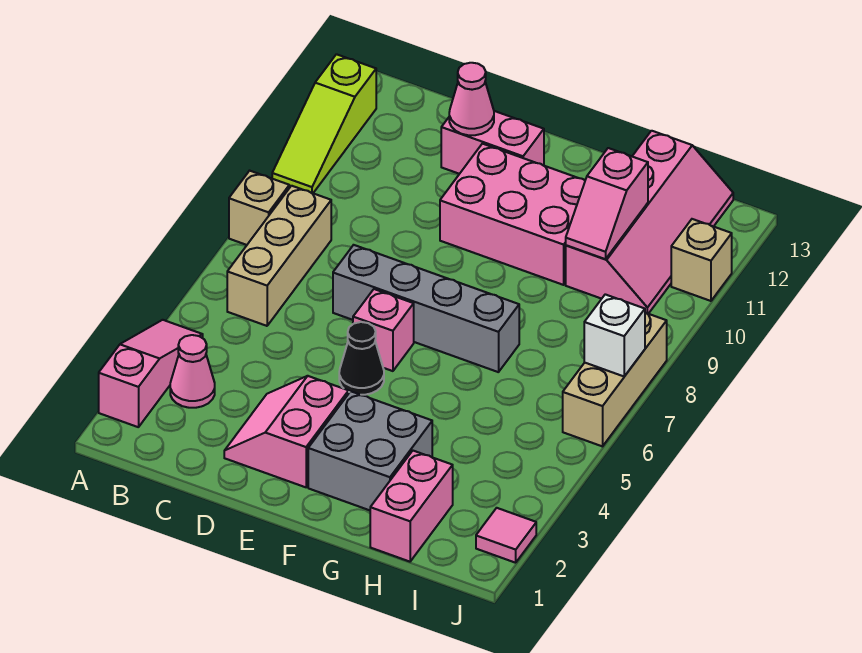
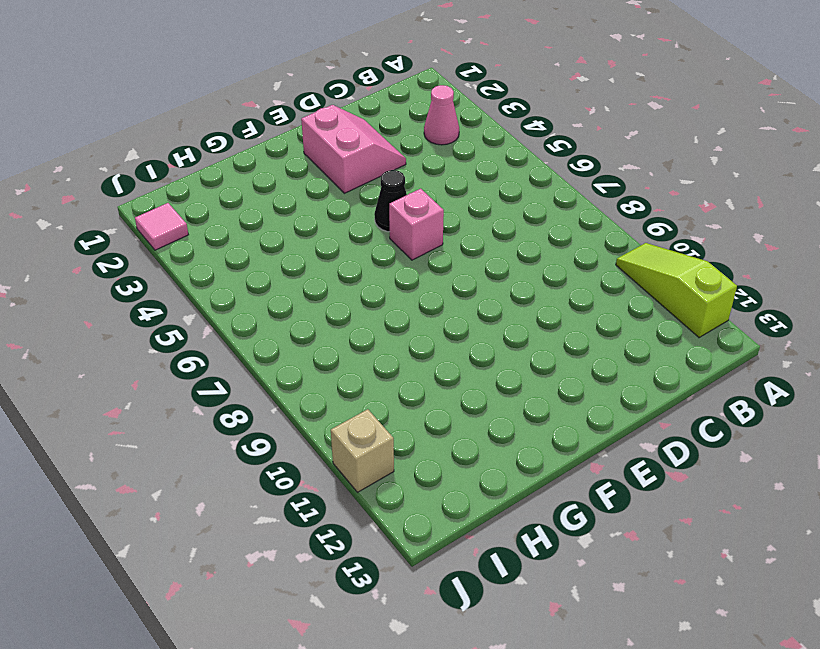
none -> pink slope A2:A4 level 1 top 2
none -> tan brick A8 level 1
none -> tan brick B6:B8 level 1

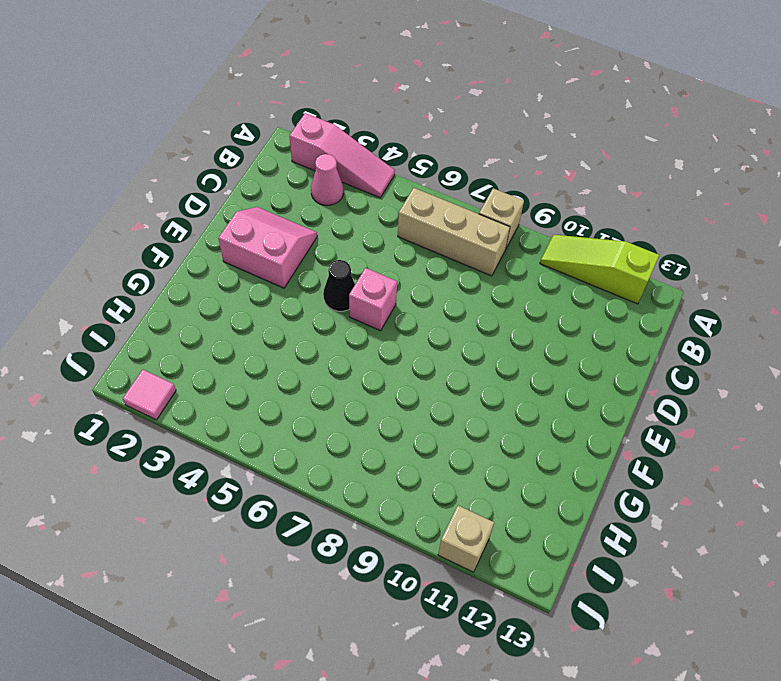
none -> grey brick D7:G7 level 1
none -> pink brick D12:E12 level 1
none -> pink brick E10:G11 level 1

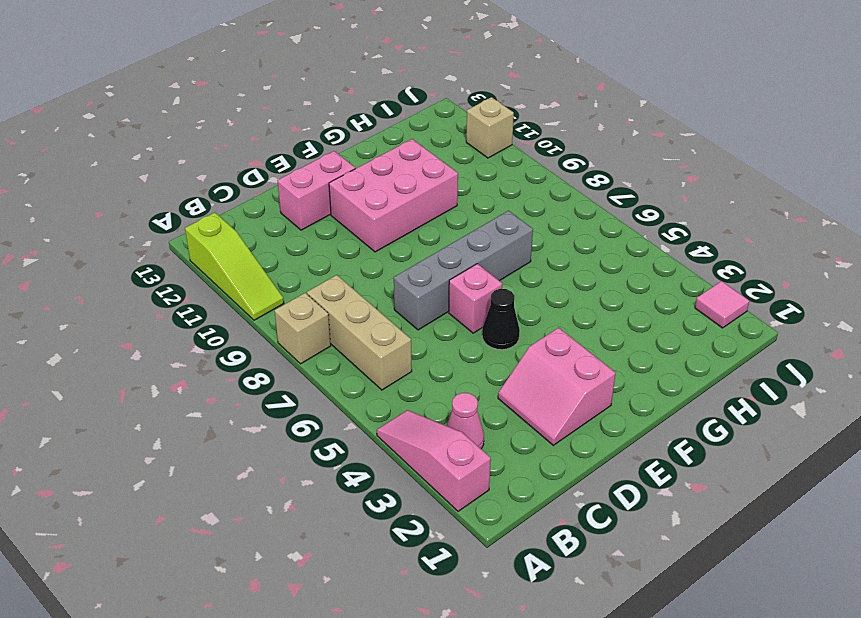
none -> grey brick F2:G3 level 1
none -> pink brick H1:H2 level 1
none -> pink slope H10:I13 level 1 top H

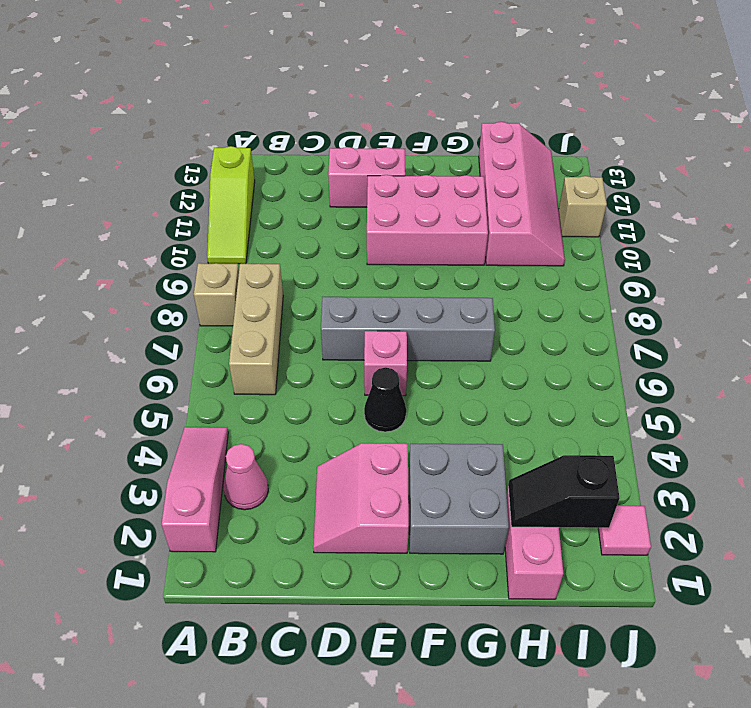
black slope H2:I2 level 2 top I -> none
none -> tan brick J6:J8 level 1
none -> pink cone D12 level 2
none -> pink slope H10:H11 level 2 top 11

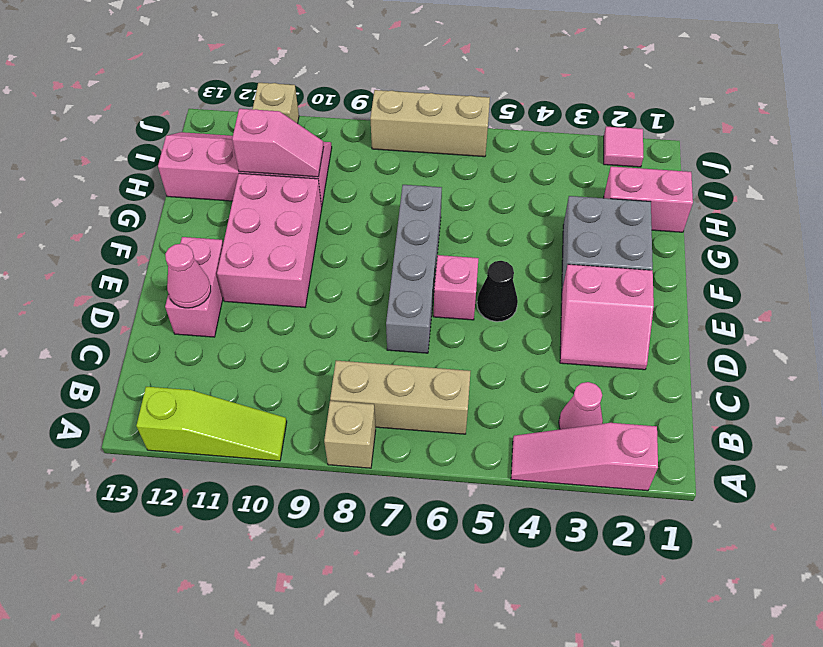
none -> white brick J7 level 2

